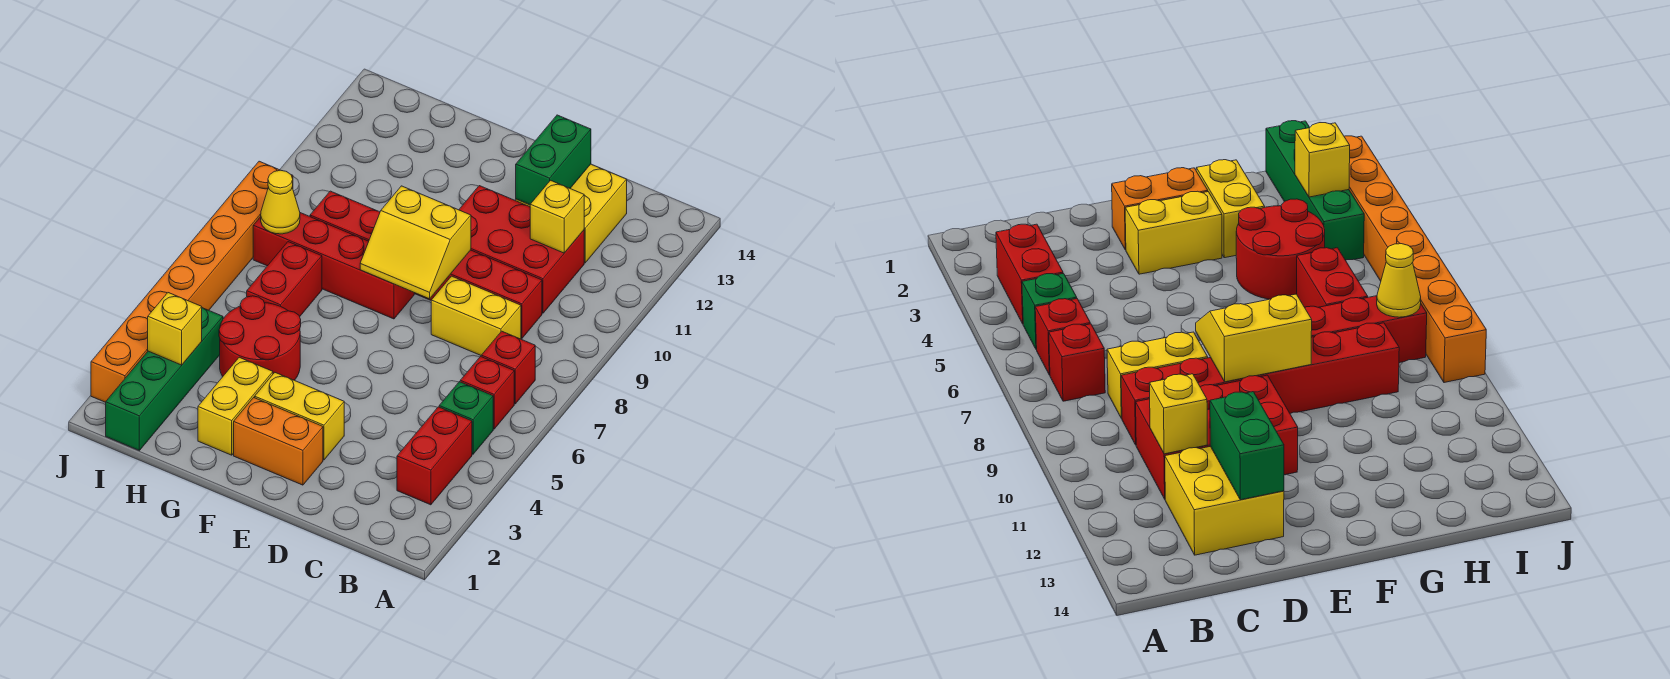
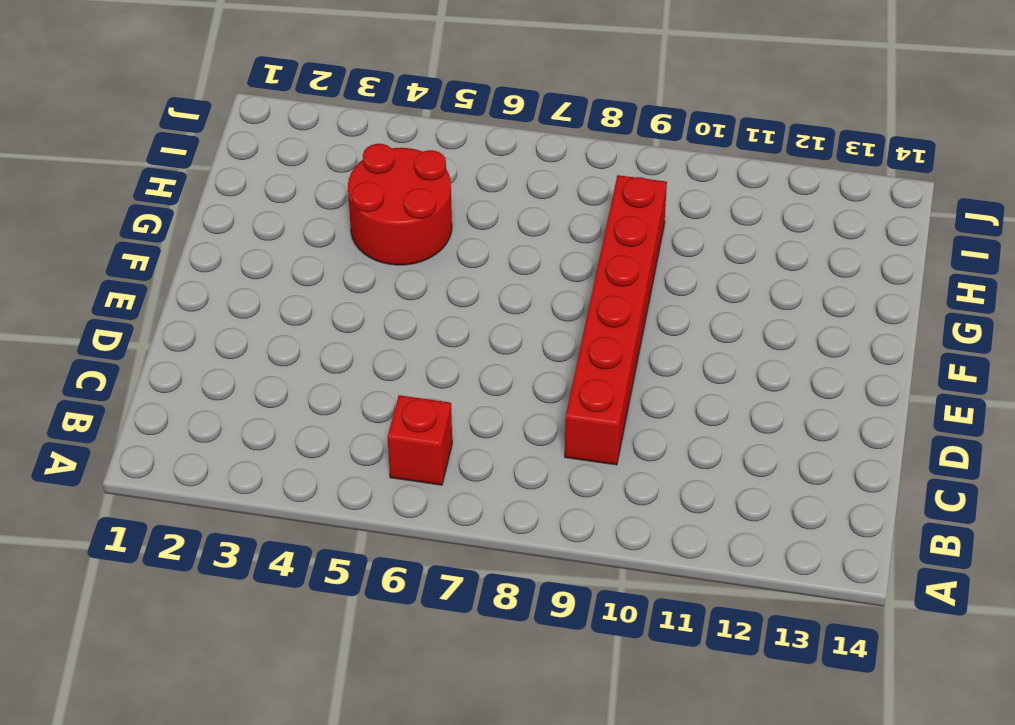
none -> red brick B3:B4 level 1
none -> green brick B5 level 1
none -> red brick B7 level 1

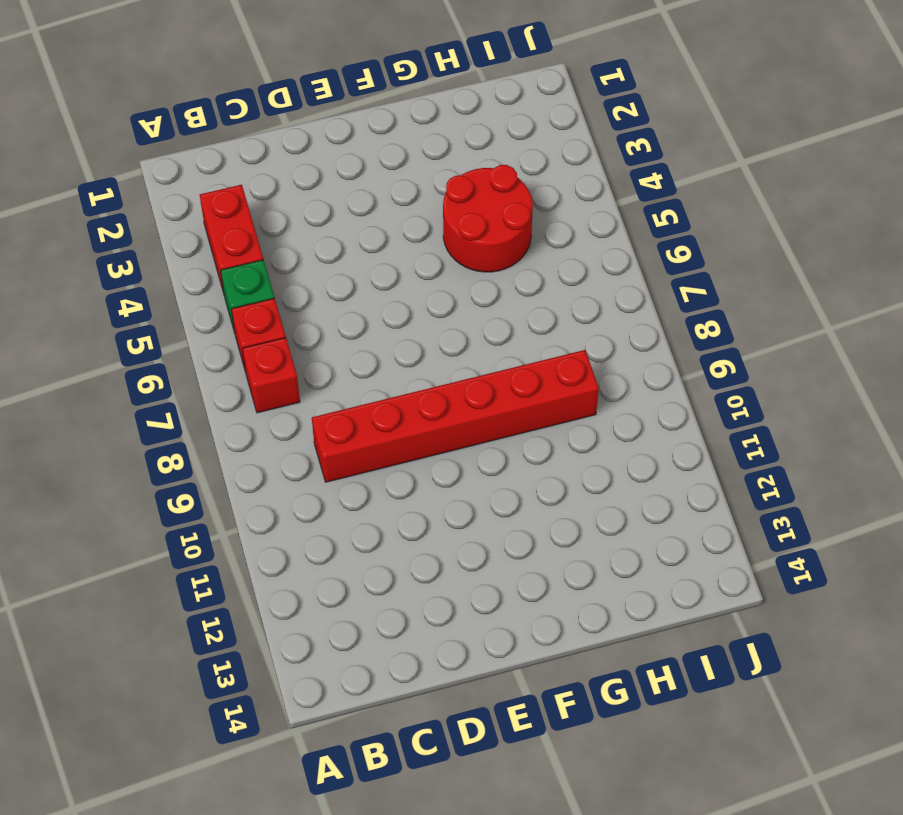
none -> yellow brick C8:D8 level 1
none -> red brick C10:E11 level 1
none -> yellow brick C12:D13 level 1

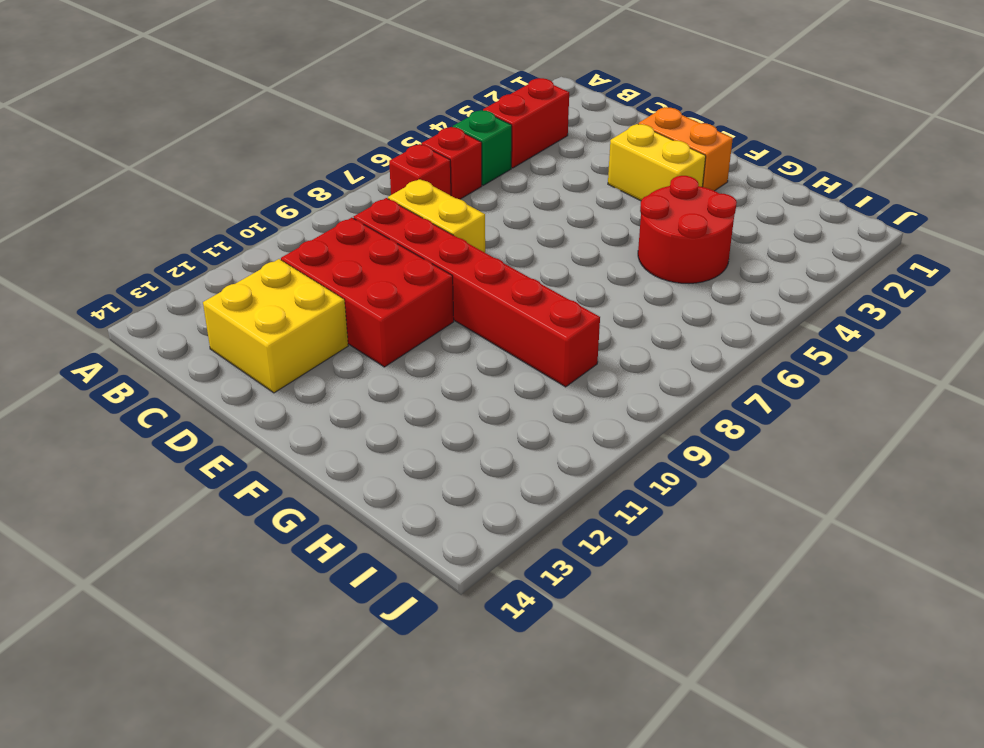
none -> red brick F8:I8 level 1
none -> yellow brick G2:G3 level 1
none -> red brick H6:H7 level 1

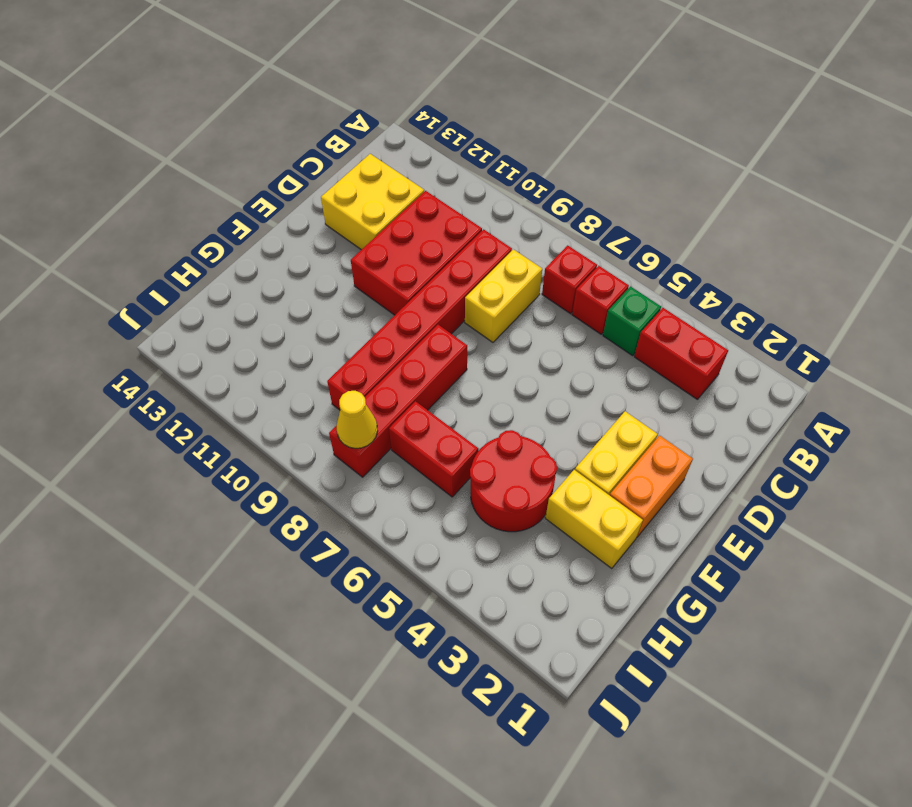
none -> green brick I1:I4 level 1
none -> orange brick J2:J9 level 1
none -> yellow brick C11 level 2

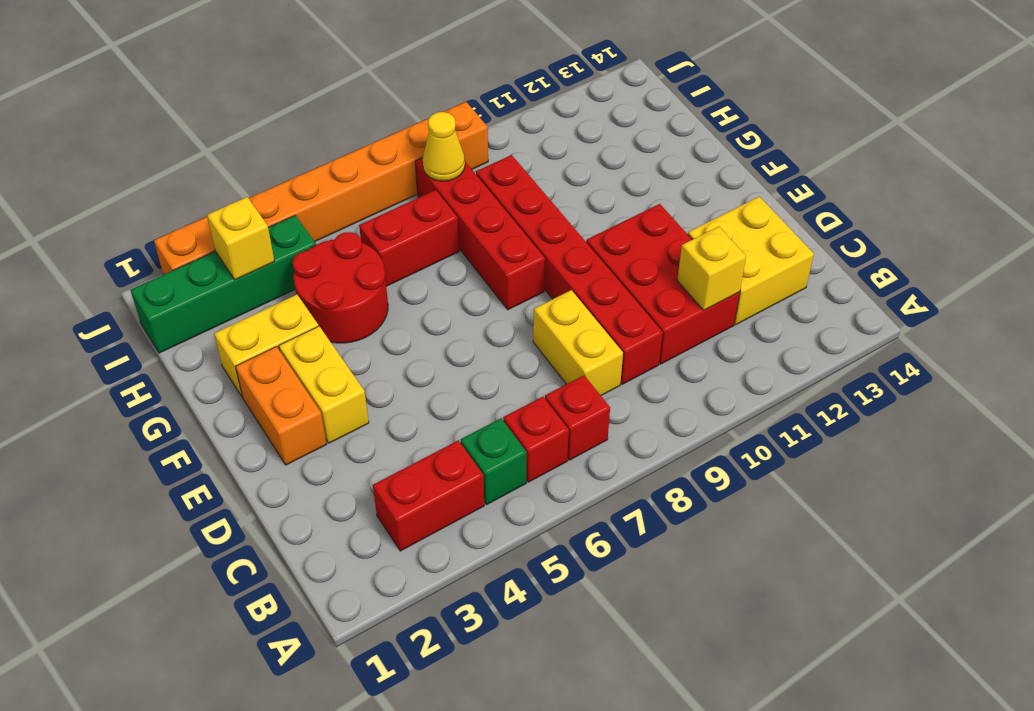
none -> green brick D12:D13 level 2
none -> yellow slope E8:F9 level 2 top 9

